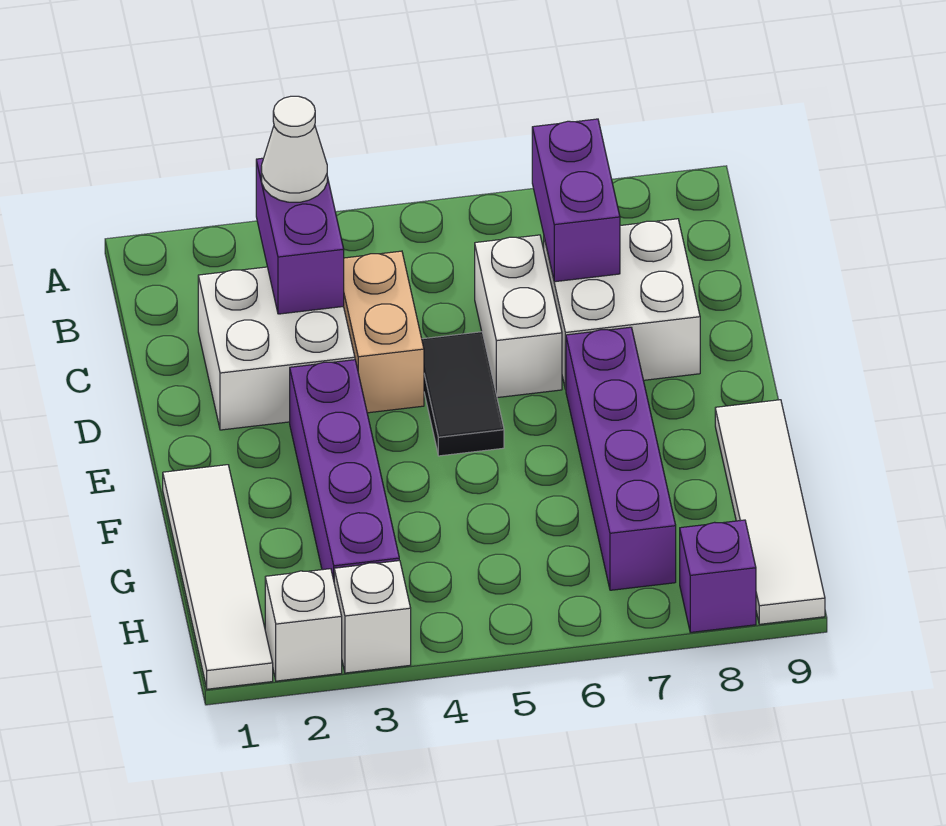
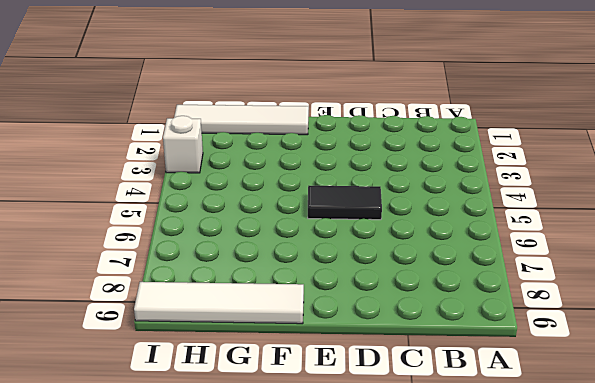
none -> white brick C2:D3 level 1
none -> tan brick C4:D4 level 1
none -> white brick C6:D6 level 1

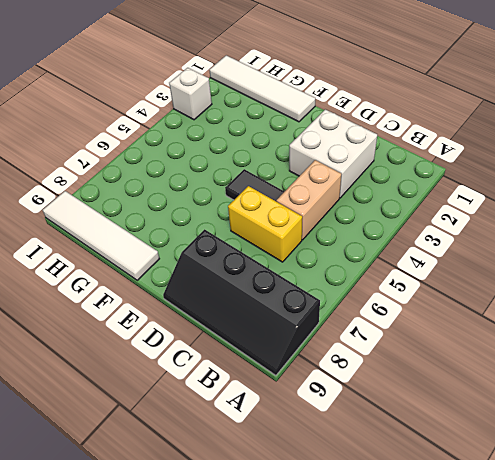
black slope A8:D9 level 1 top 8 -> white brick C7:D8 level 1
tan brick C4:C5 level 1 -> tan brick C4:D4 level 1
yellow brick C6:D6 level 1 -> white brick C6:D6 level 1
none -> purple brick E3:H3 level 1
none -> purple brick E7:H7 level 1
none -> white brick I2 level 1

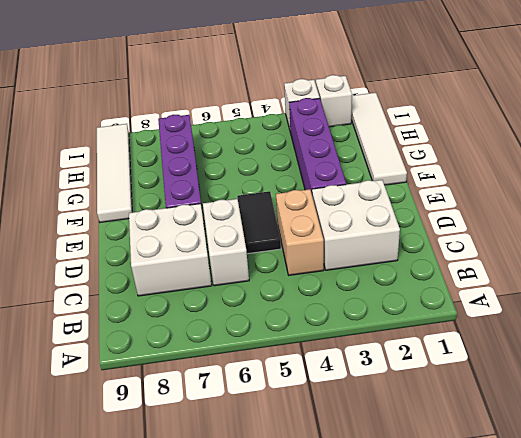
none -> purple brick I8 level 1
none -> purple brick B3:C3 level 2
none -> purple brick B7:C7 level 2

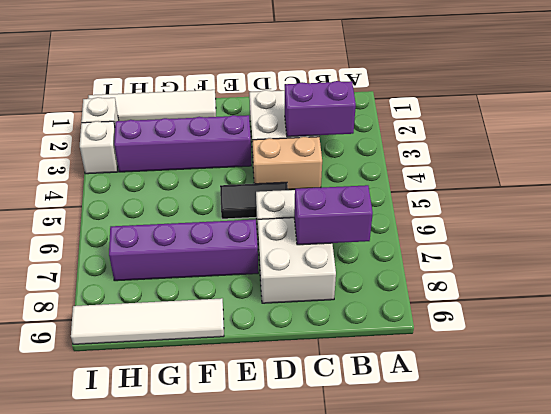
none -> purple brick I8 level 1
none -> white cone B3 level 3

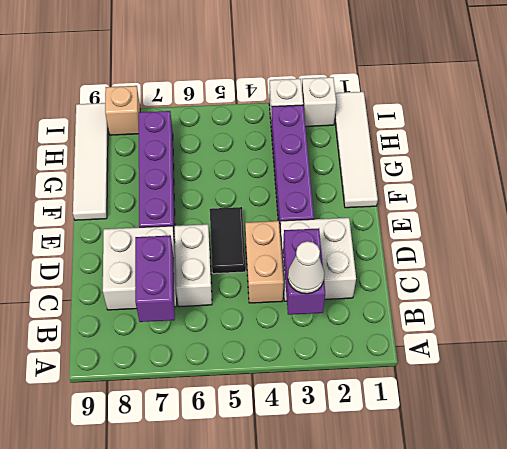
tan brick I8 level 1 -> purple brick I8 level 1

